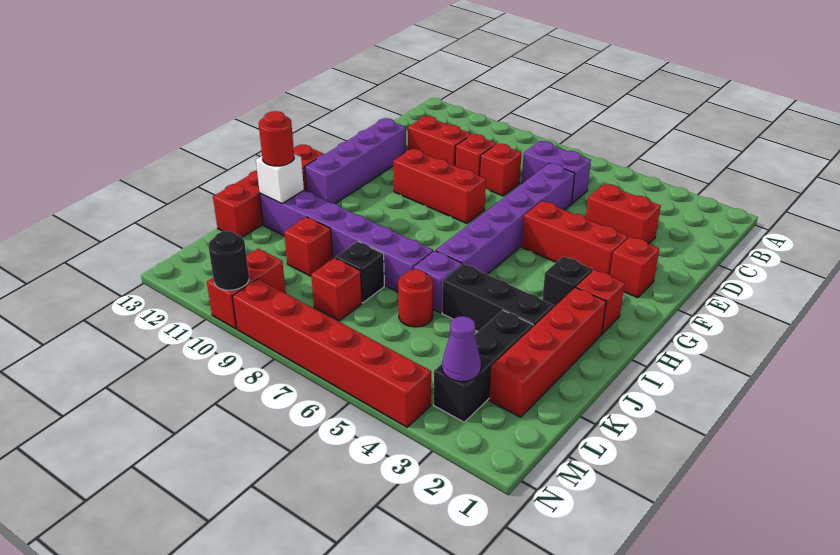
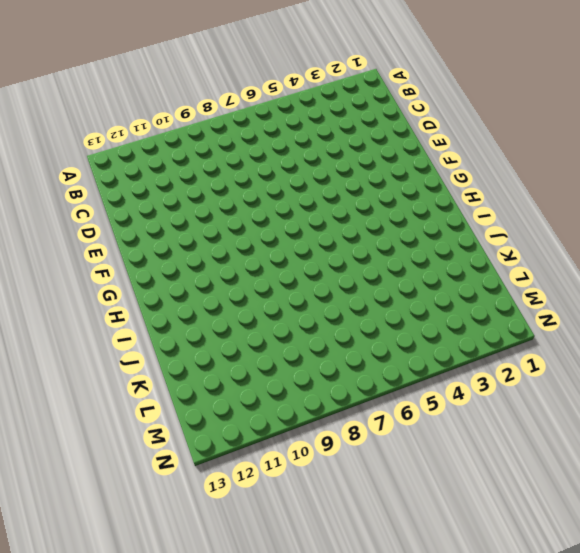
none -> purple brick C6:C7 level 1
none -> red brick D3:D4 level 1
none -> purple brick D6:I6 level 1

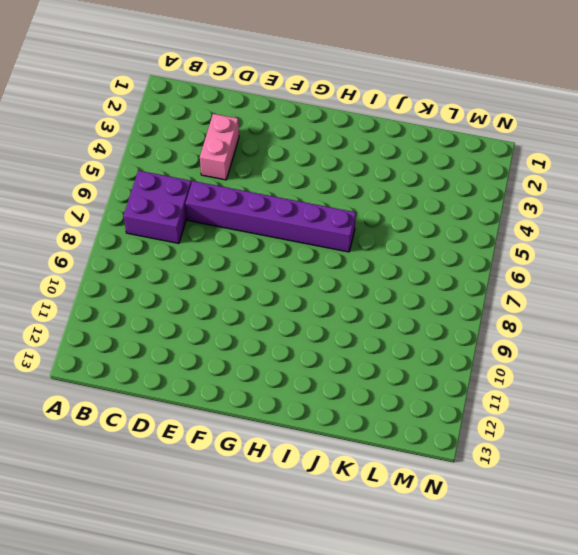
purple brick B6:C7 level 1 -> purple brick C6:C7 level 1
pink brick D3:D4 level 1 -> red brick D3:D4 level 1
none -> red brick D8 level 1
none -> red brick D9 level 1
none -> red brick D10:D11 level 1

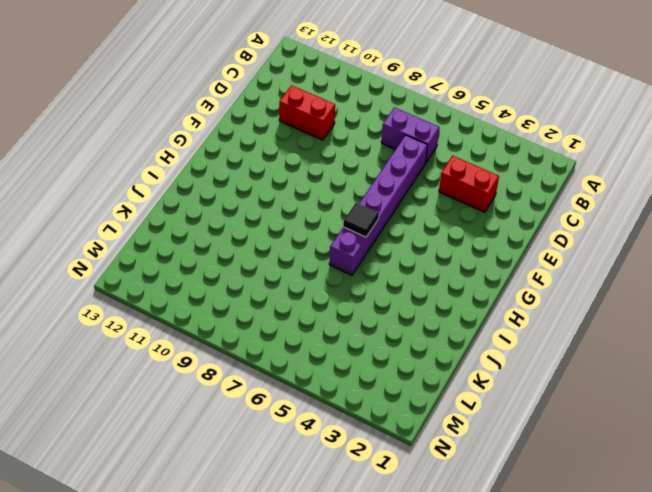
black tile H6 level 2 -> none
none -> red brick D8 level 1
none -> red brick D9 level 1
none -> purple brick E12:H12 level 1

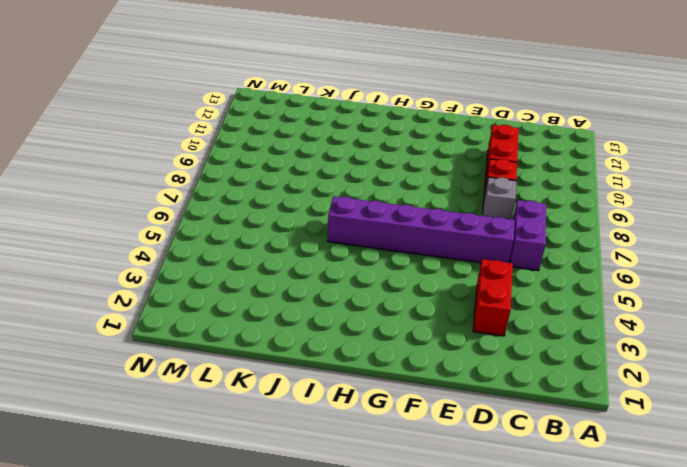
grey brick D8 level 1 -> red brick D8 level 1
none -> purple brick E12:H12 level 1
none -> red brick F2 level 1
none -> red brick F3:F5 level 1

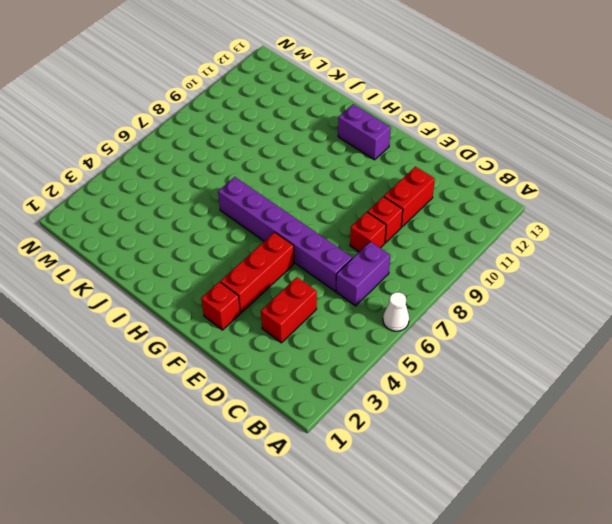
white cone A6 level 1 -> none
purple brick G12:H12 level 1 -> purple brick E12:H12 level 1
none -> red brick F8:F10 level 1
none -> red brick H2 level 1
none -> black brick H3 level 1

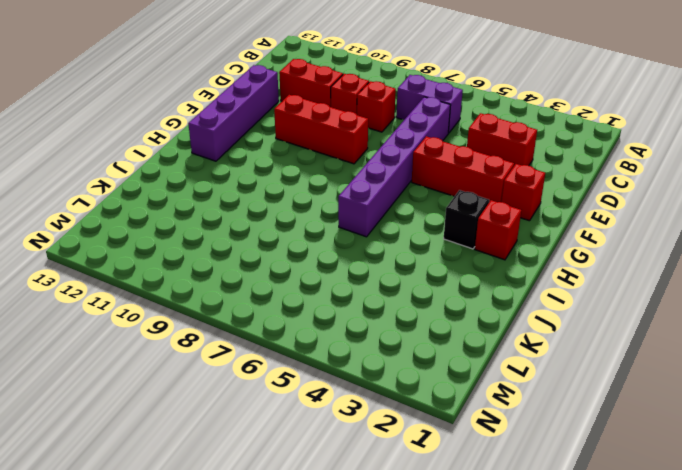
none -> red brick H13:K13 level 1
none -> red brick I2:L2 level 1
none -> black brick J3:J5 level 1

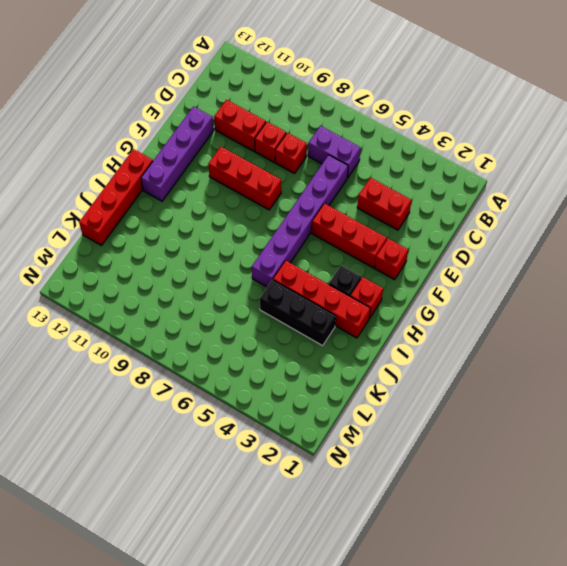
red brick I2:I5 level 1 -> red brick I2:L2 level 1
none -> purple brick J6 level 1
none -> purple brick J7:J12 level 1
none -> black brick K3:M3 level 1

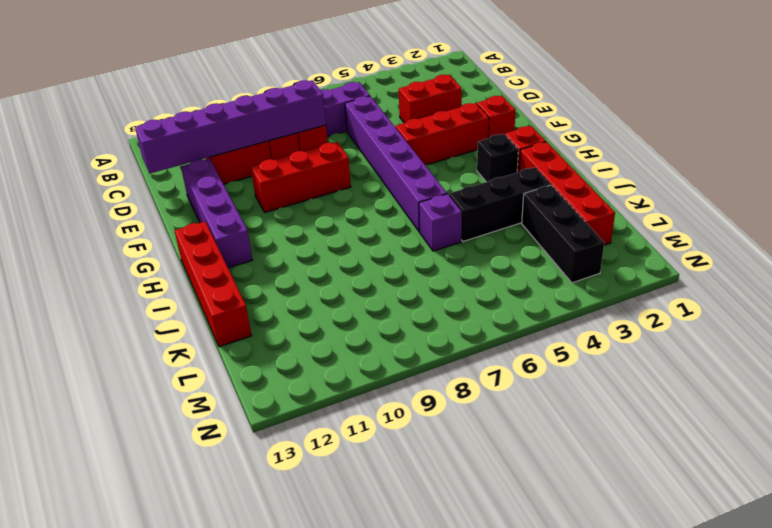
purple brick D8:D13 level 2 -> purple brick J7:J12 level 1
none -> red round brick K6 level 1
none -> black brick K8 level 1
none -> red brick K10 level 1

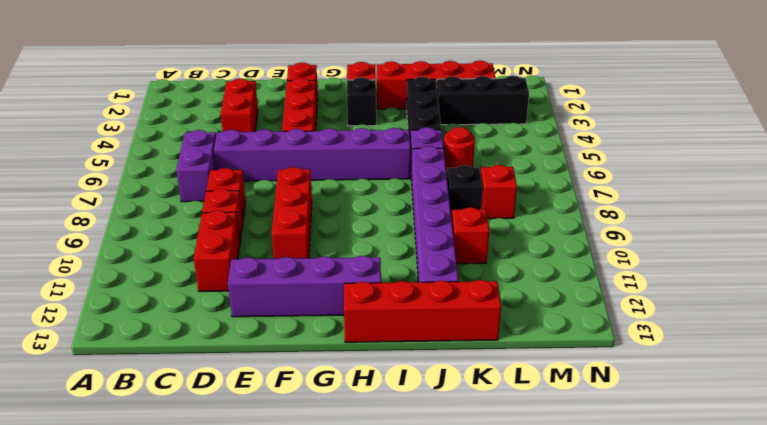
none -> red brick M10:N10 level 1
none -> red brick N4:N9 level 1
none -> white brick J12 level 2

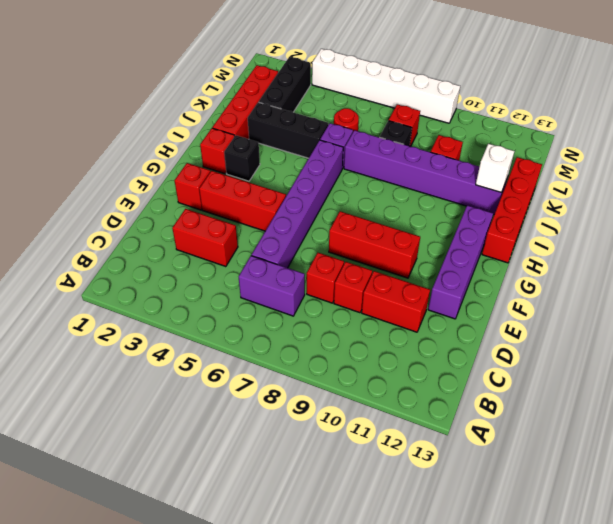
white brick N4:N9 level 1 -> red brick N4:N9 level 1
none -> red brick M10:N10 level 1
none -> purple cone M3 level 2
none -> black round brick N10 level 2

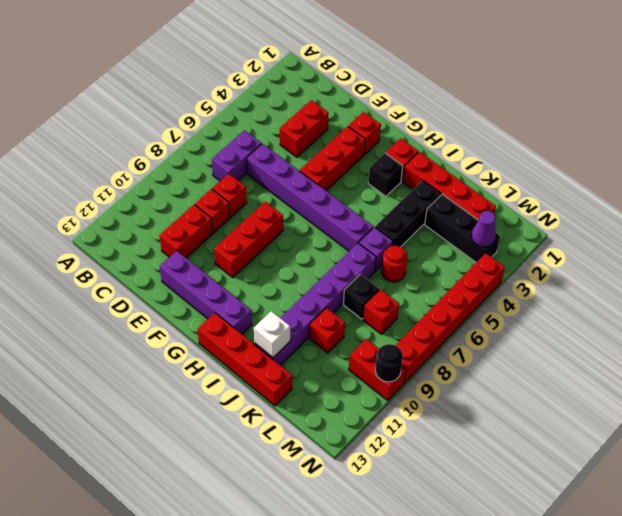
none -> red round brick J12 level 3

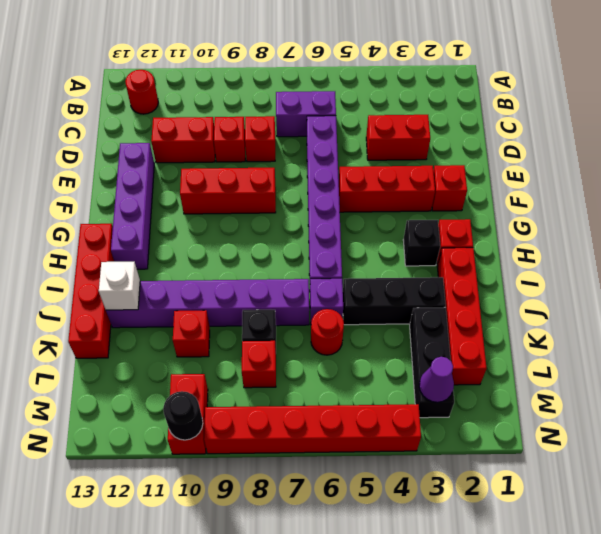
red round brick B12 level 1 -> red round brick J12 level 3

